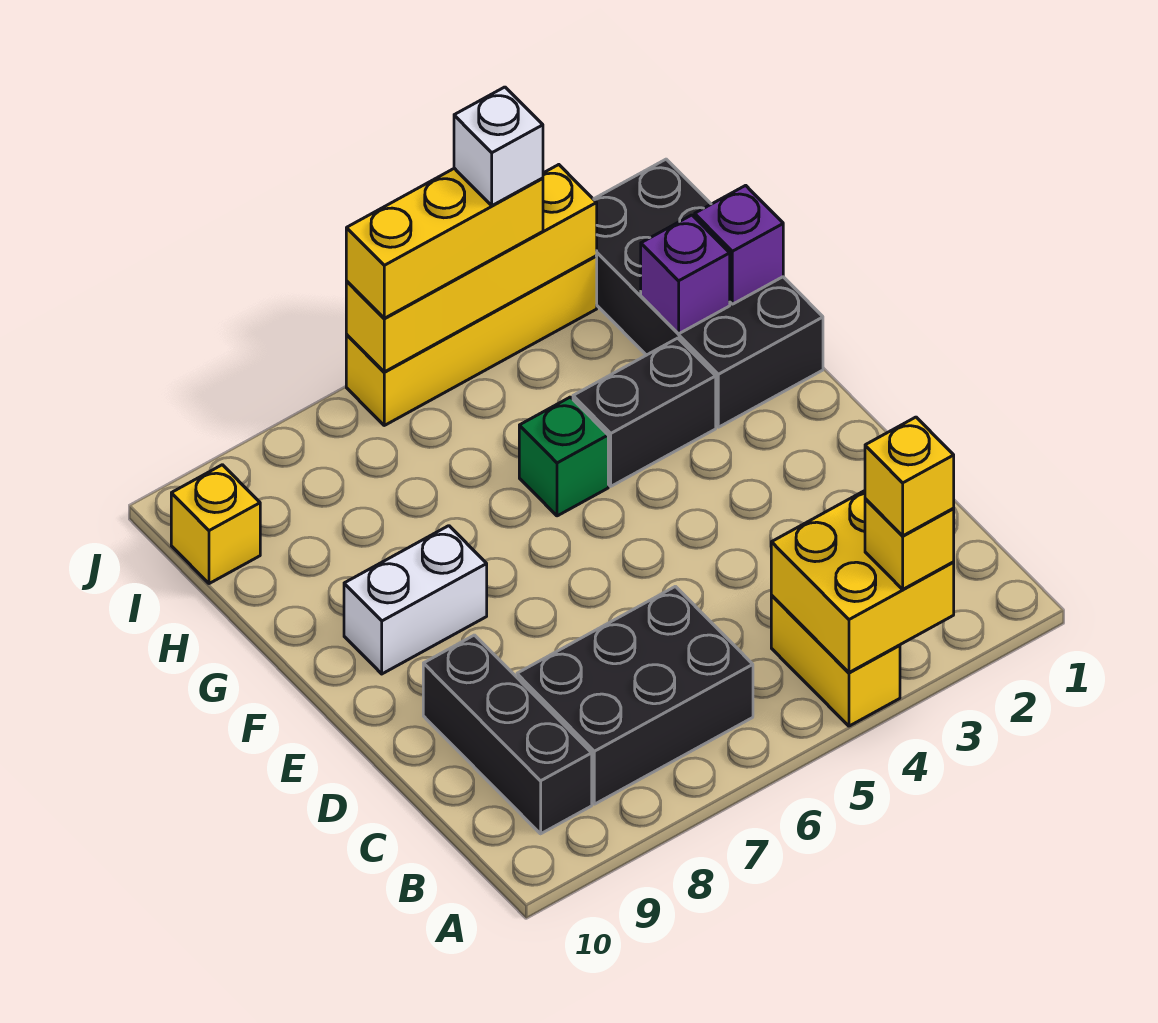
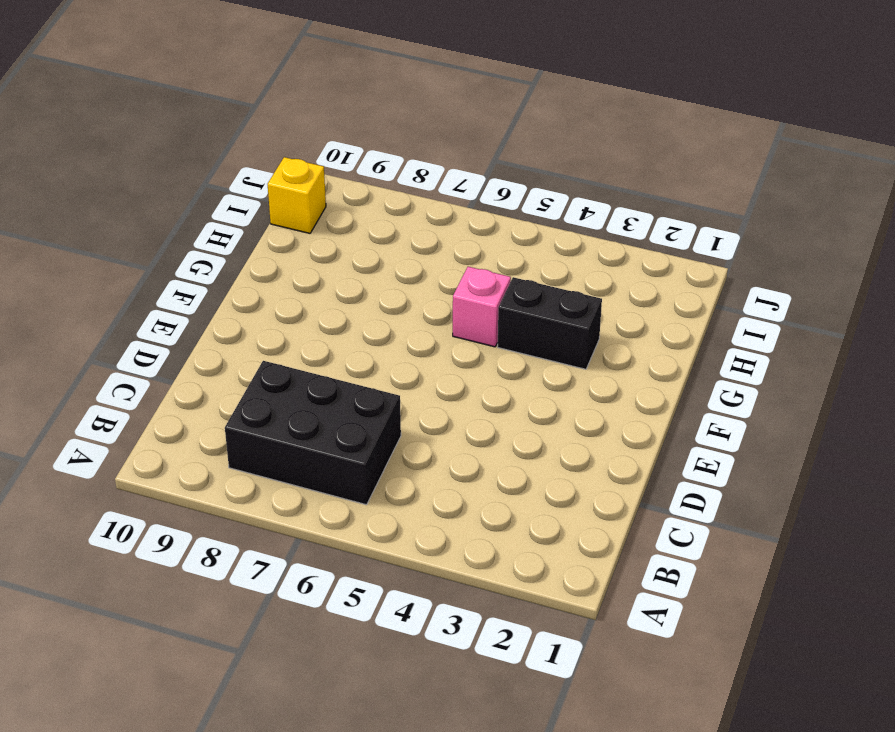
pink brick G5 level 1 -> green brick G5 level 1
none -> yellow brick A4:B4 level 1
none -> black brick B9:D9 level 1
none -> white brick F8:F9 level 1

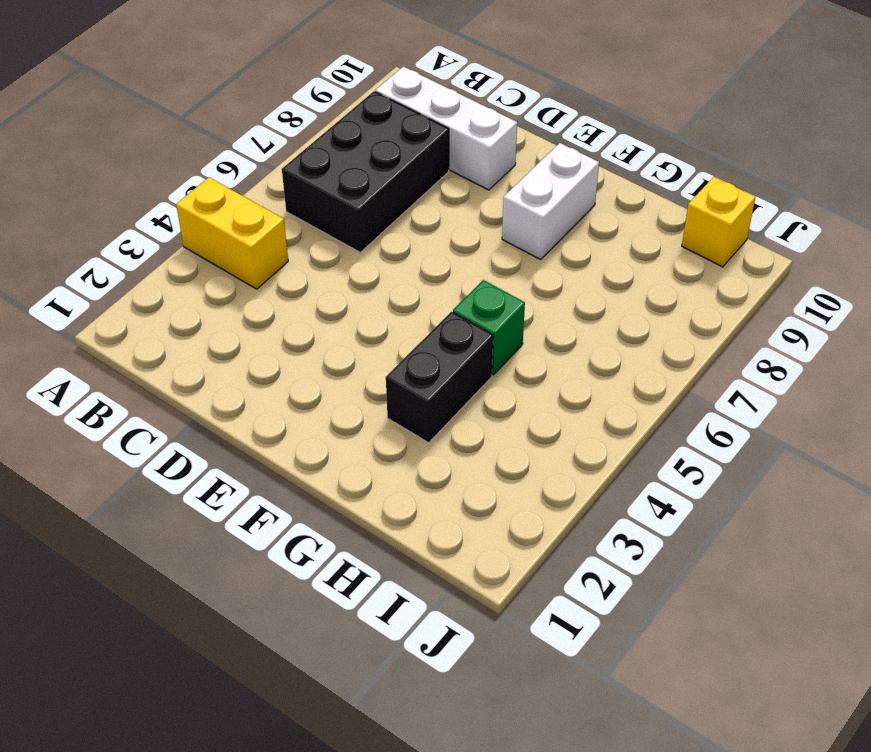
white brick B9:D9 level 1 -> black brick B9:D9 level 1
none -> black brick G1:J2 level 1
none -> yellow brick J3:J6 level 1
none -> yellow brick A3:B4 level 2

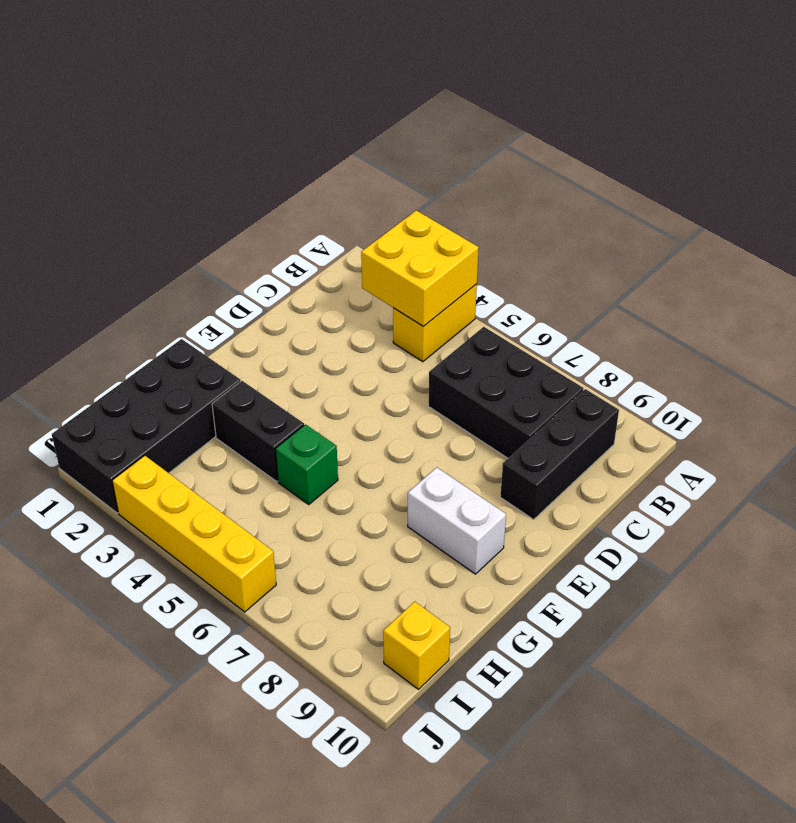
none -> purple brick H1 level 2
none -> purple brick H2 level 2
none -> yellow brick J3:J6 level 2

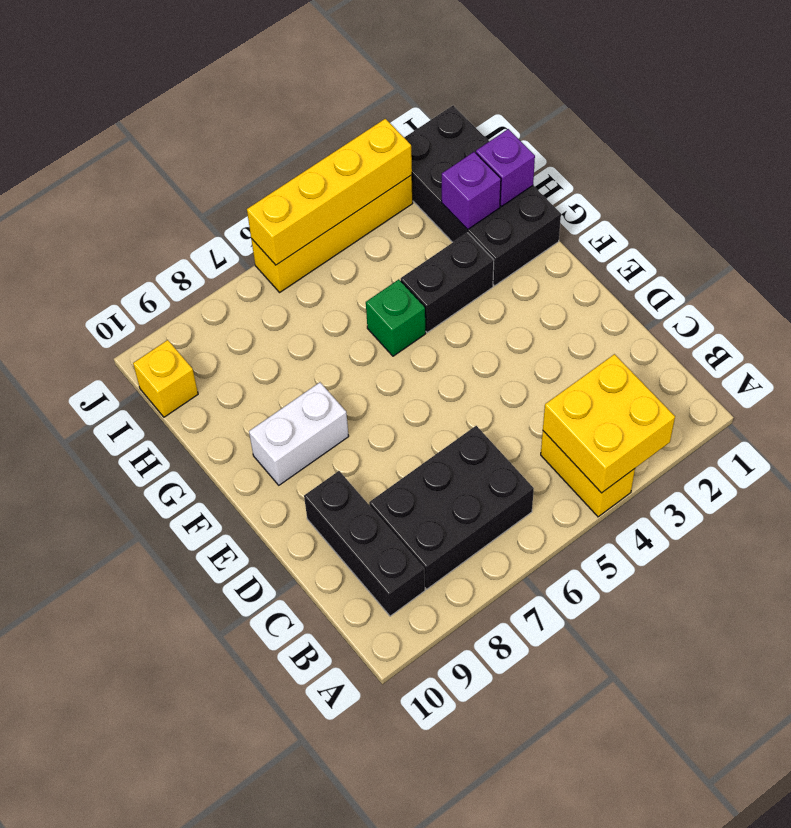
none -> yellow brick A3 level 3
none -> yellow brick J4:J6 level 3
none -> yellow brick A3 level 4

